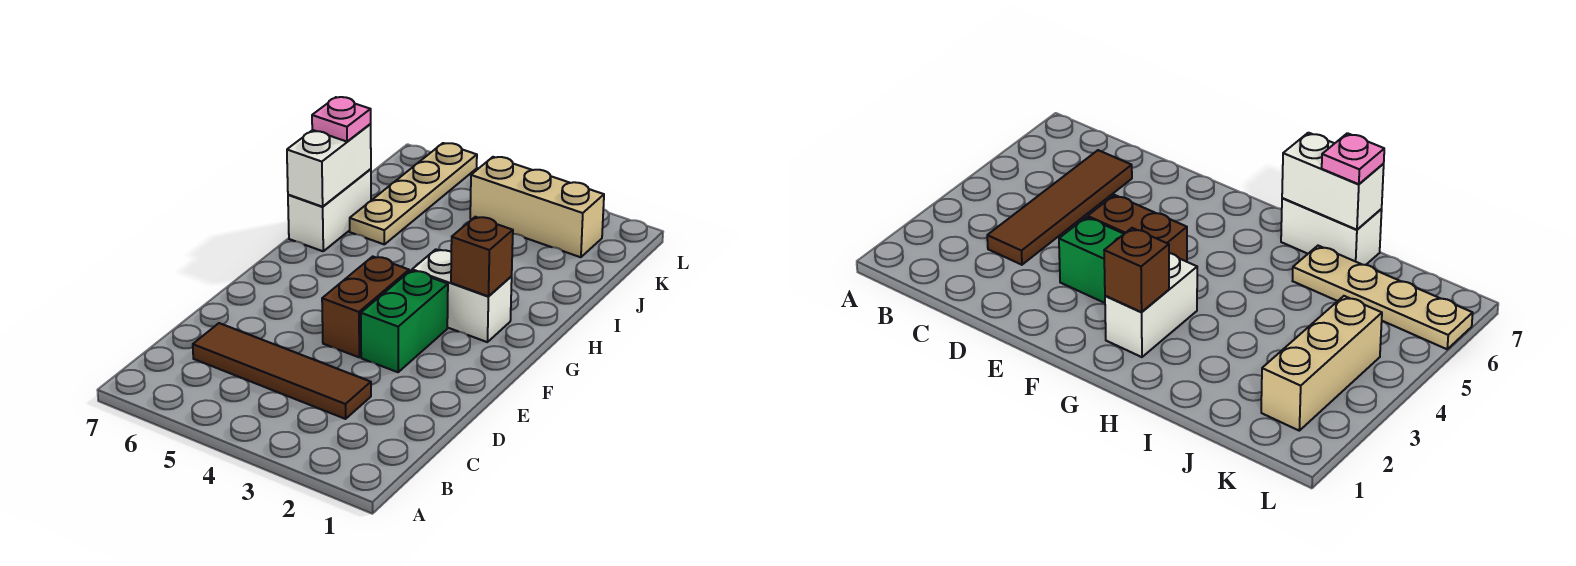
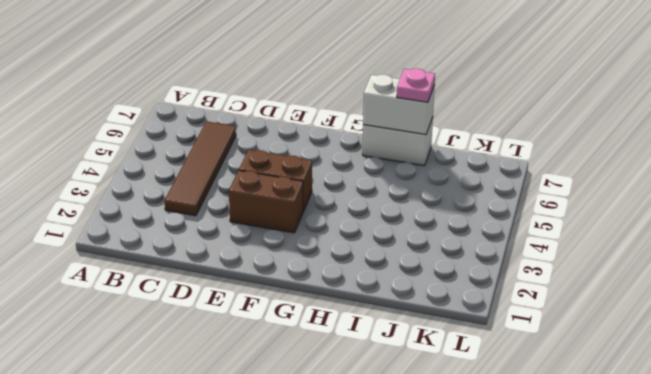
brown brick E3:F3 level 1 -> green brick E3:F3 level 1
none -> white brick G2:G3 level 1
none -> tan plate I6:L6 level 1

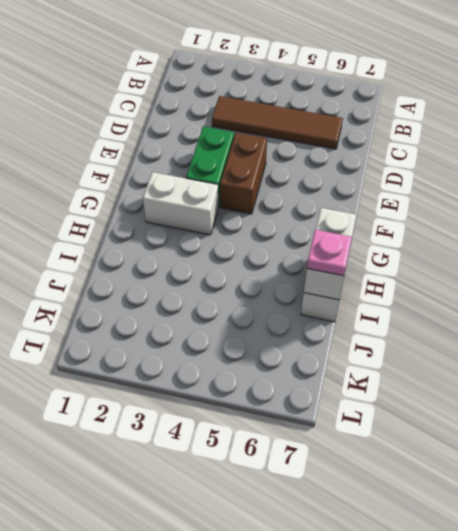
none -> tan plate I6:L6 level 1
none -> tan brick K2:K4 level 1

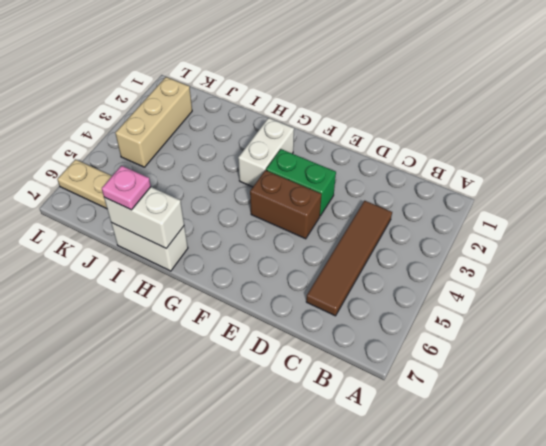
none -> brown brick G2 level 2

